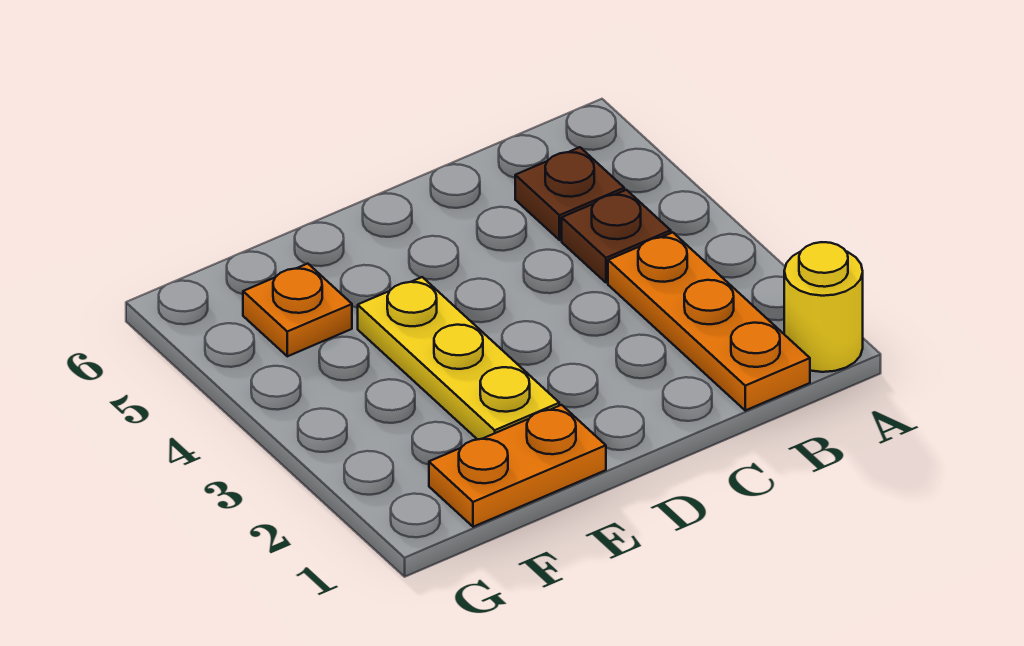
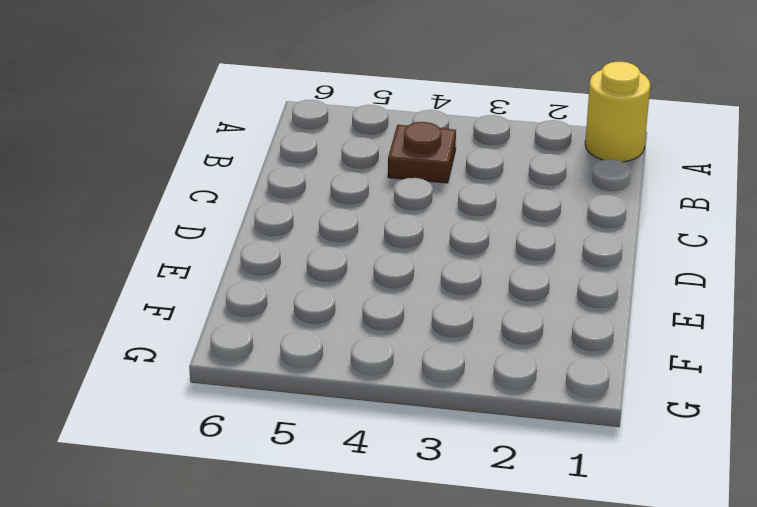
none -> orange plate B1:B3 level 1
none -> brown plate B5 level 1

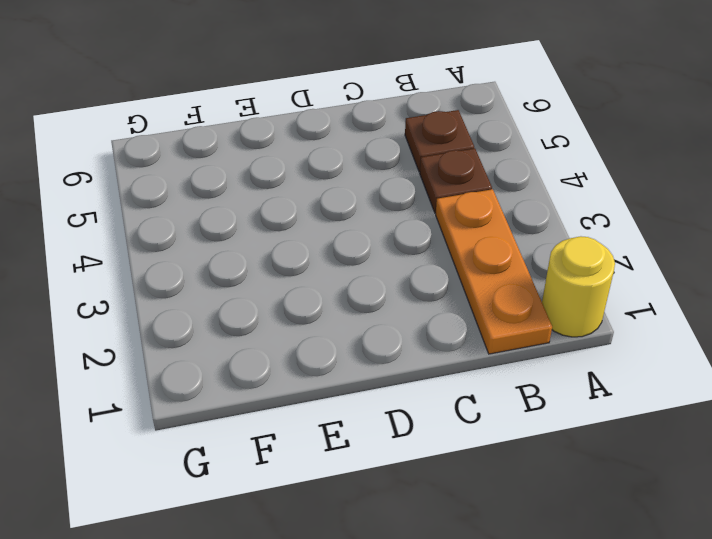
none -> orange plate E1:F1 level 1
none -> yellow plate E2:E4 level 1

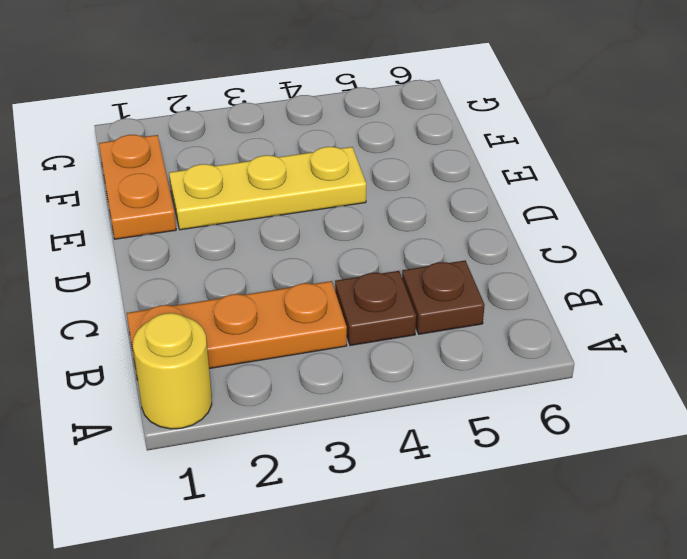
none -> orange plate F5 level 1

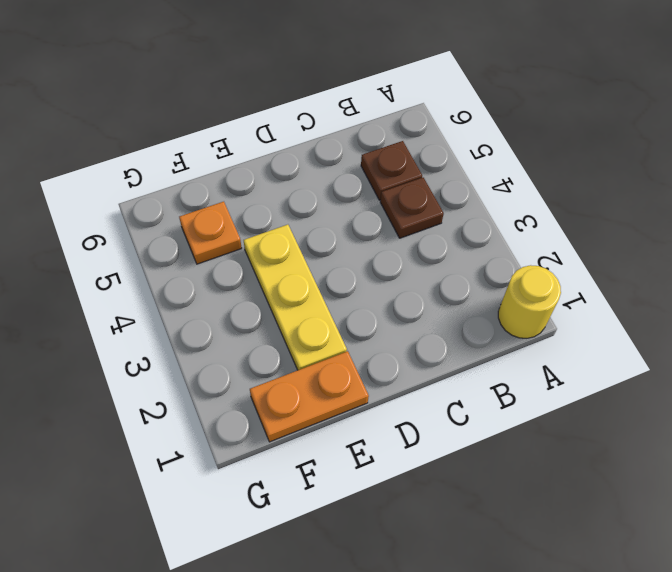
none -> orange plate B1:B3 level 1

